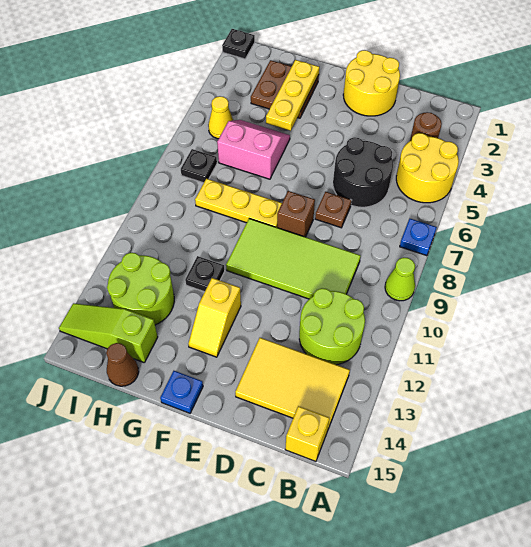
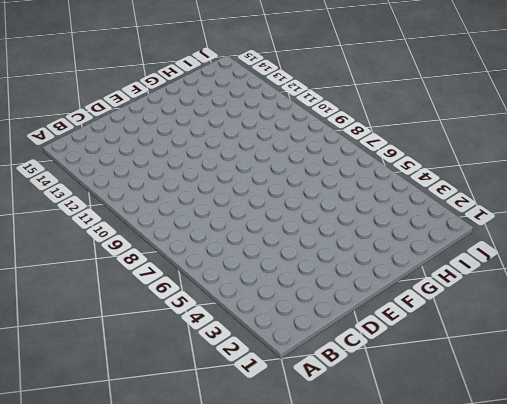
none -> yellow round brick A4:B5 level 1
none -> blue plate A7 level 1
none -> lime cone A9 level 1

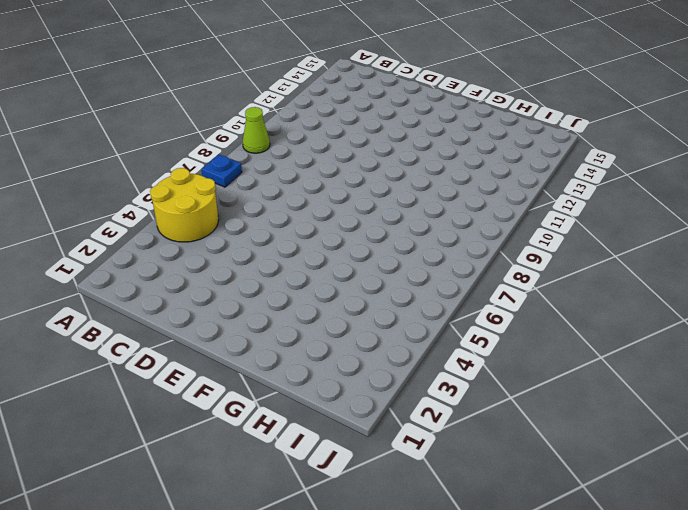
none -> brown round brick B3 level 1
none -> lime round brick B11:C12 level 1
none -> yellow tile B13:D14 level 1

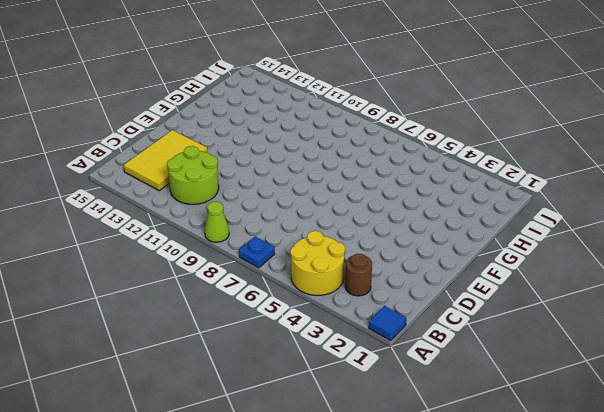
blue tile A1 level 1 -> none
none -> yellow brick B15 level 1
none -> black round brick C5:D6 level 1
none -> lime tile C9:F10 level 1

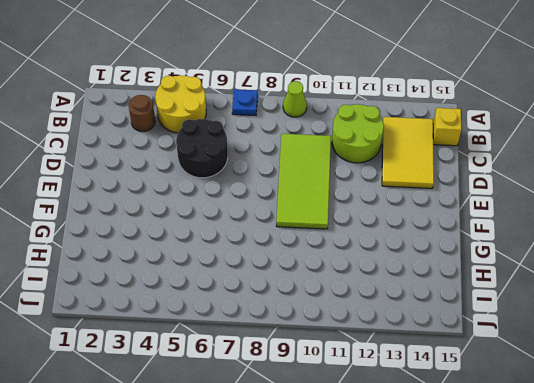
none -> yellow round brick D1:E2 level 1
none -> brown plate D7 level 1
none -> brown brick E8 level 1

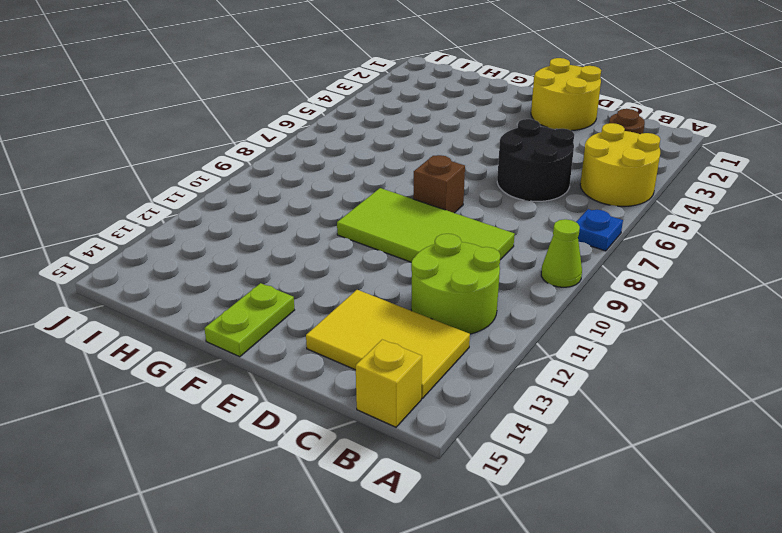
lime plate F14:F15 level 1 -> blue plate F15 level 1
none -> brown plate D7 level 1
none -> yellow plate F8:H8 level 1
none -> yellow slope F12:F13 level 1 top 12

